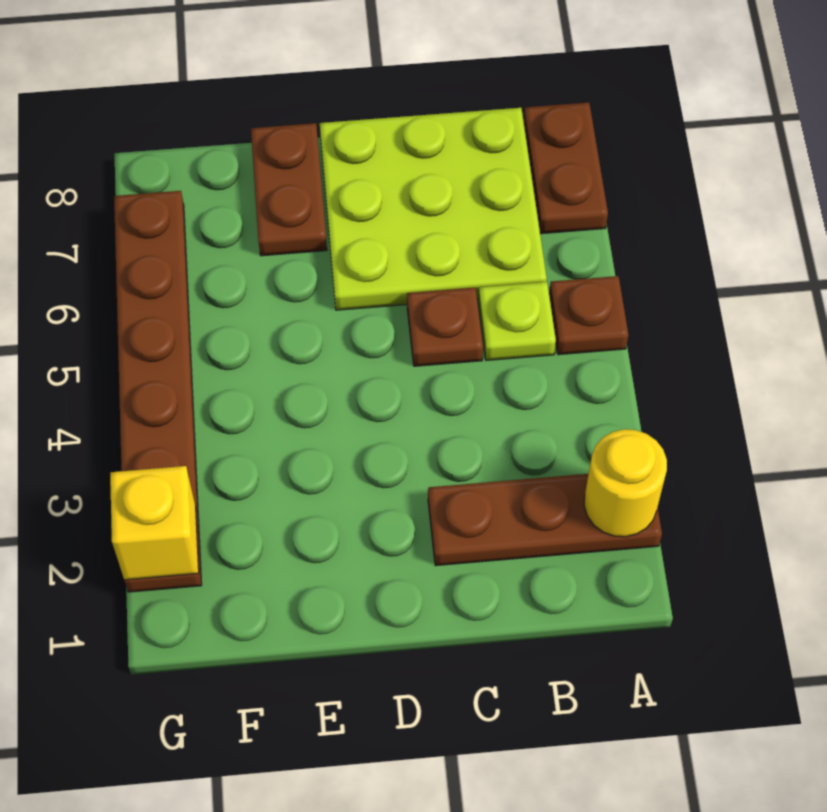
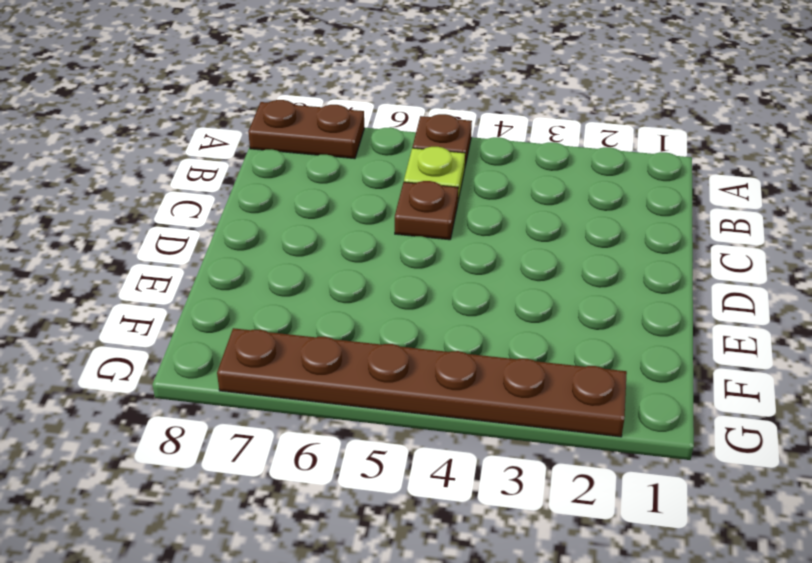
none -> brown plate A2:C2 level 1
none -> lime plate B6:D8 level 1

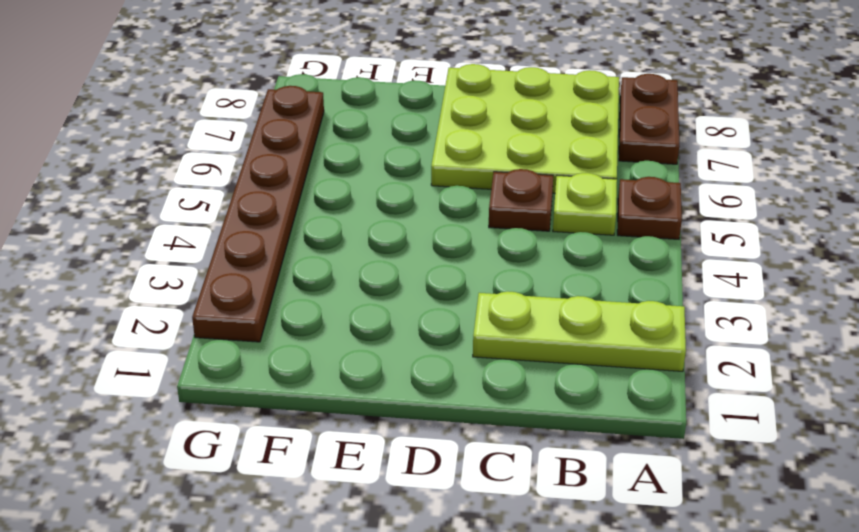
lime plate A2:C2 level 1 -> brown plate A2:C2 level 1
none -> brown plate E7:E8 level 1
none -> yellow round brick A2 level 2

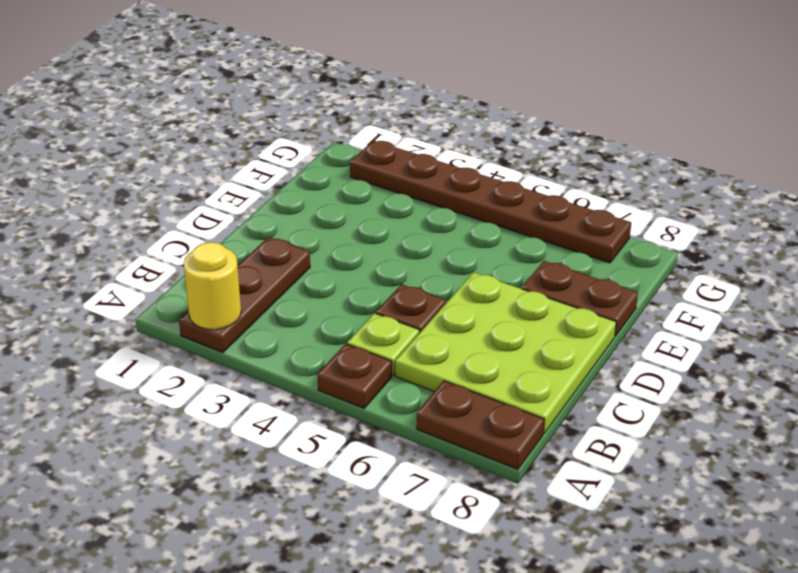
none -> yellow brick G2 level 2

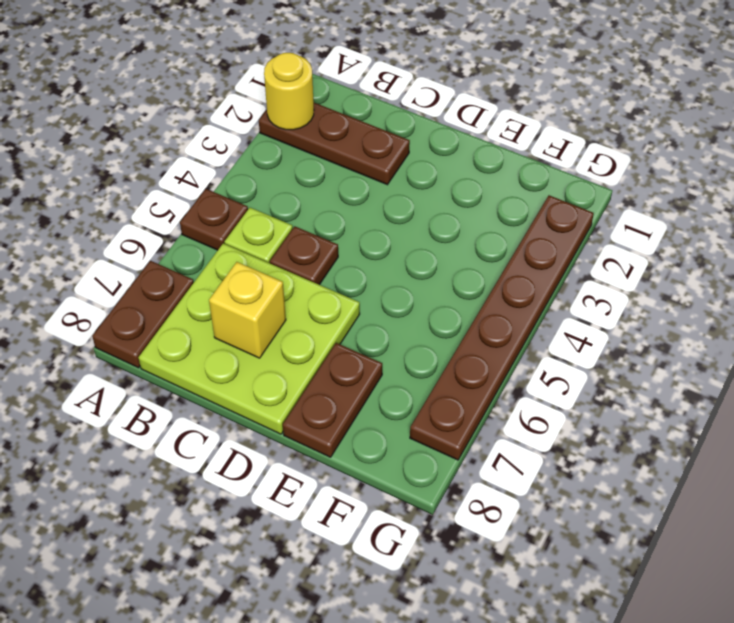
yellow brick C7 level 2 -> yellow brick G2 level 2

